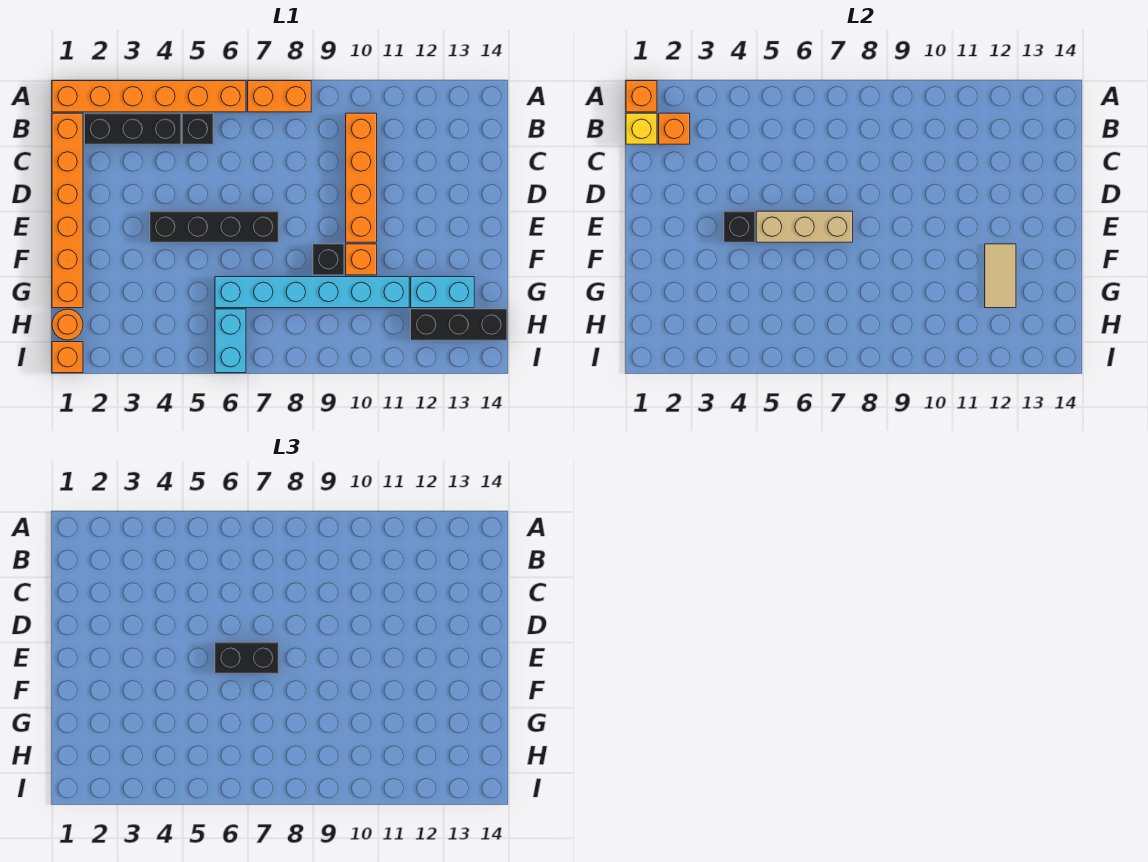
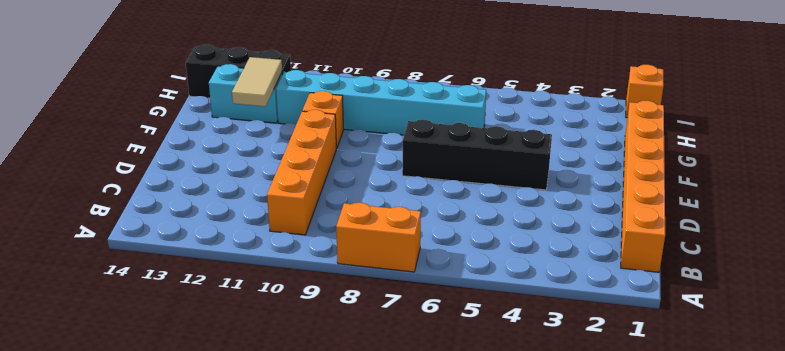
none -> orange brick A1:A6 level 1
none -> black brick B2:B4 level 1
none -> black brick B5 level 1

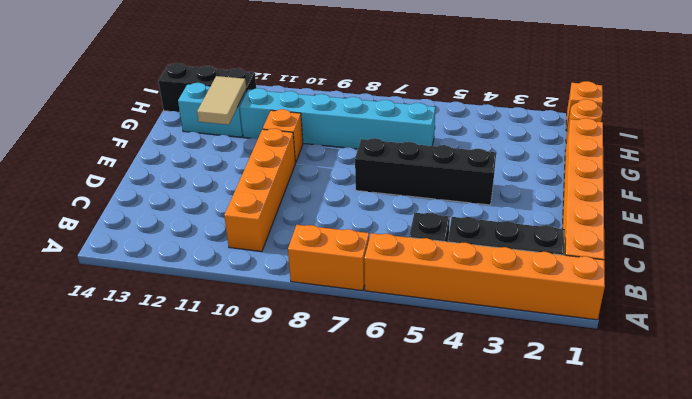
none -> black brick F9 level 1
none -> cyan brick H6:I6 level 1
none -> orange brick A1 level 2

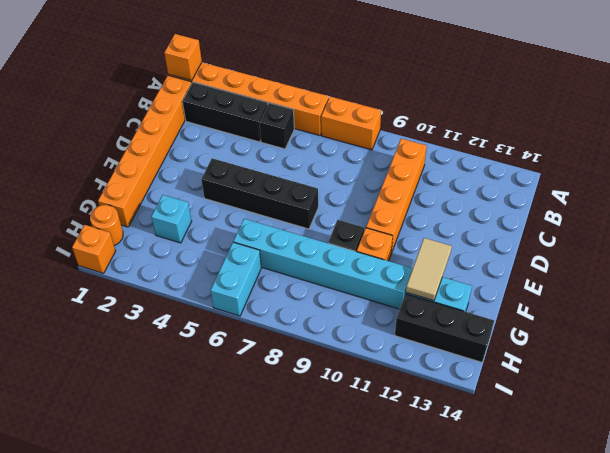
cyan brick G3 level 1 -> none
none -> yellow brick B1 level 2
none -> orange brick B2 level 2
none -> black brick E4 level 2

